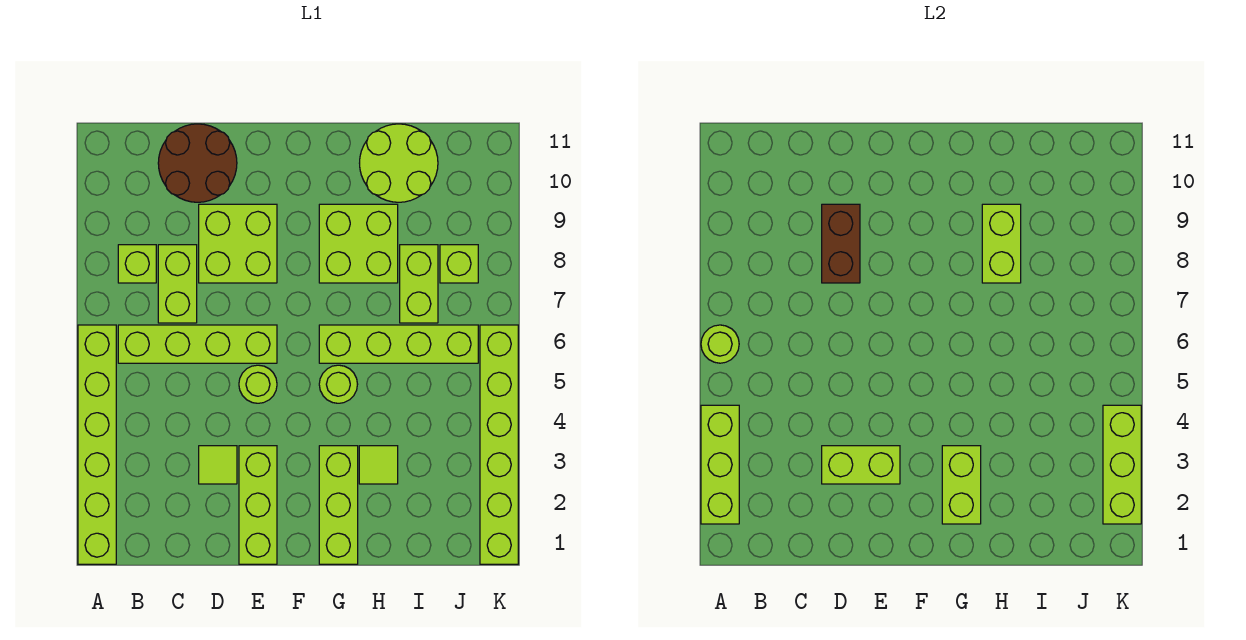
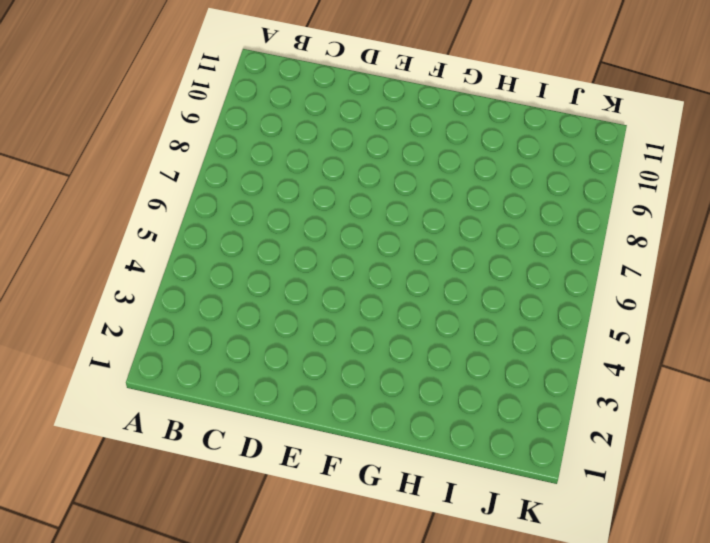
none -> lime brick A1:A6 level 1
none -> lime brick B6:E6 level 1
none -> lime brick B8 level 1

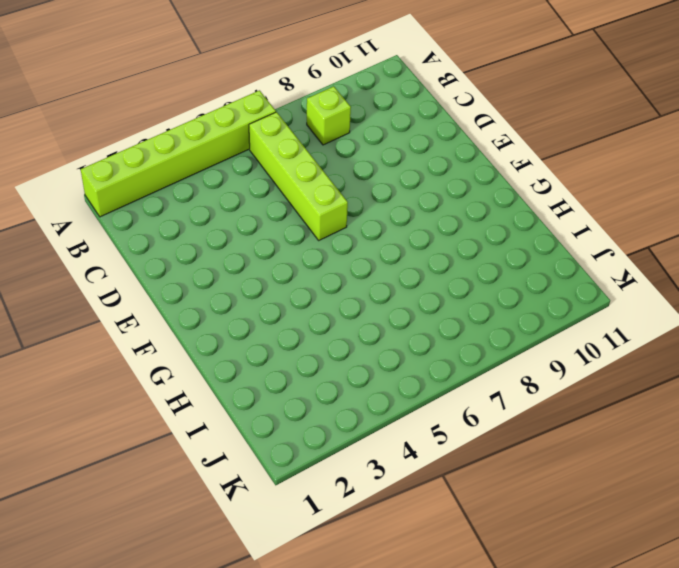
none -> lime brick C7:C8 level 1
none -> brown round brick C10:D11 level 1
none -> lime tile D3 level 1

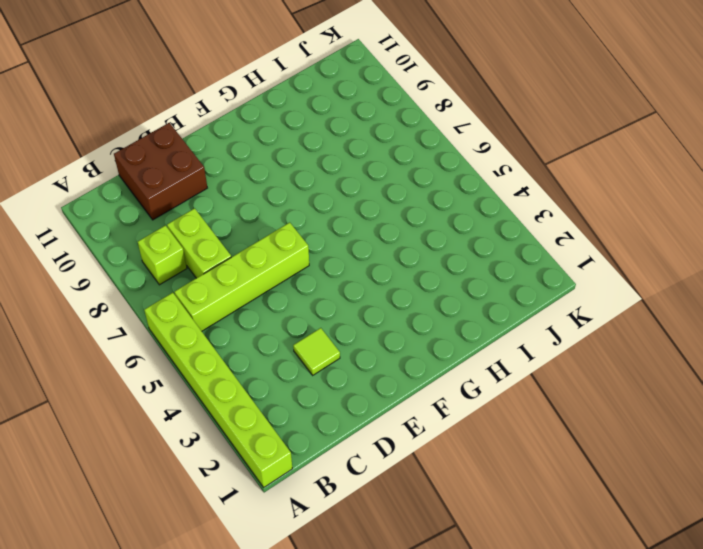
brown brick C10:D11 level 1 -> brown round brick C10:D11 level 1
none -> lime brick D8:E9 level 1
none -> lime brick E1:E3 level 1
none -> lime round brick E5 level 1

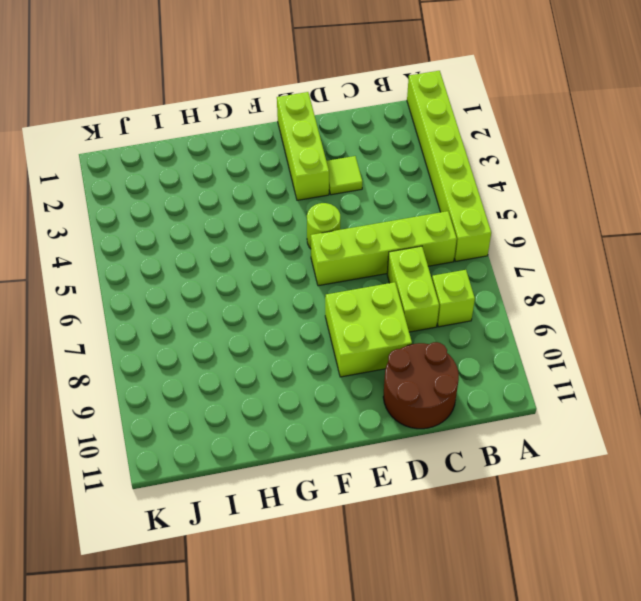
none -> lime brick G1:G3 level 1
none -> lime round brick G5 level 1
none -> lime brick G6:J6 level 1

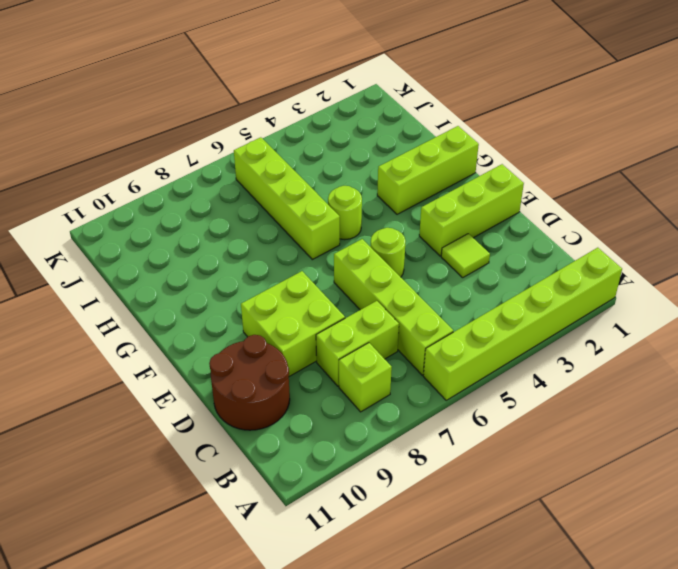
none -> lime brick G8:H9 level 1
none -> lime tile H3 level 1
none -> lime round brick H10:I11 level 1

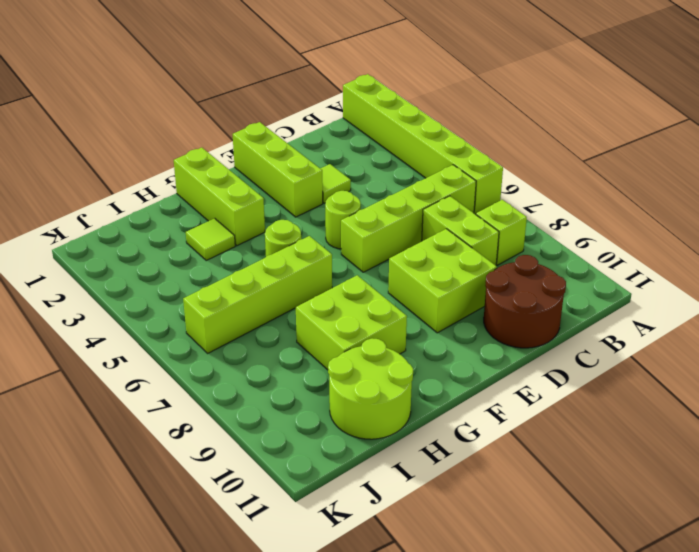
none -> lime brick I7:I8 level 1
none -> lime brick J8 level 1
none -> lime brick K1:K6 level 1

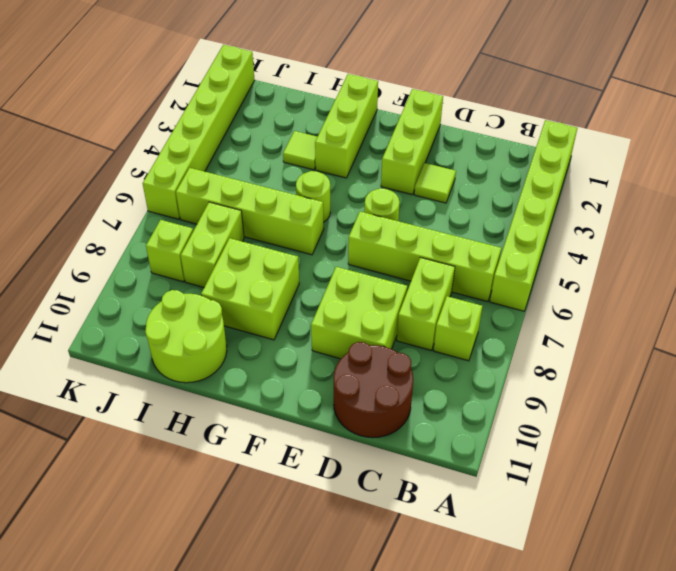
none -> lime brick A2:A4 level 2
none -> lime round brick A6 level 2
none -> lime brick D3:E3 level 2

